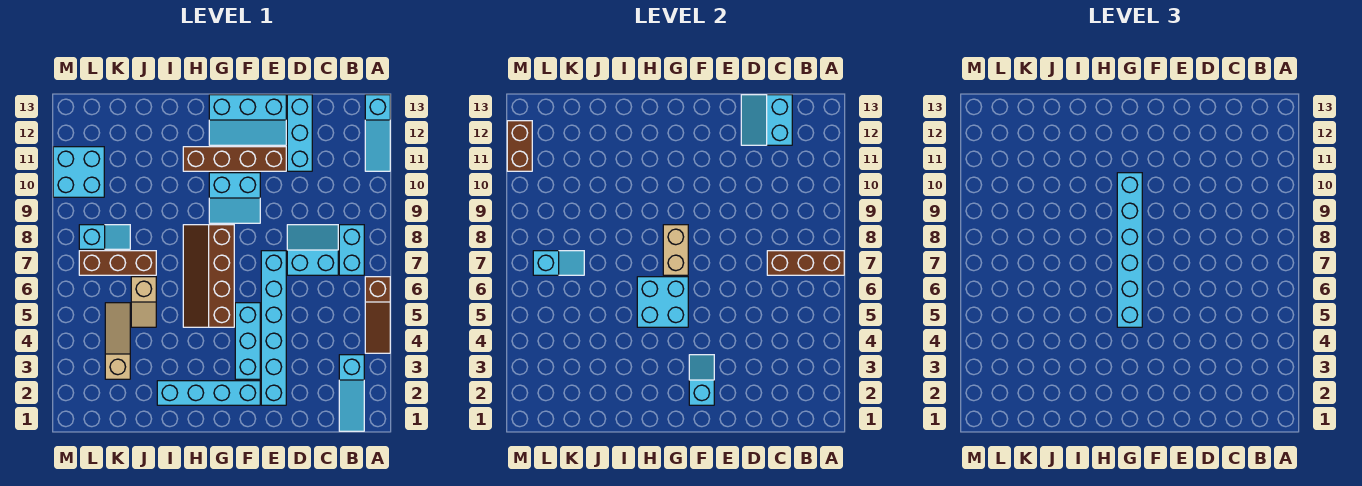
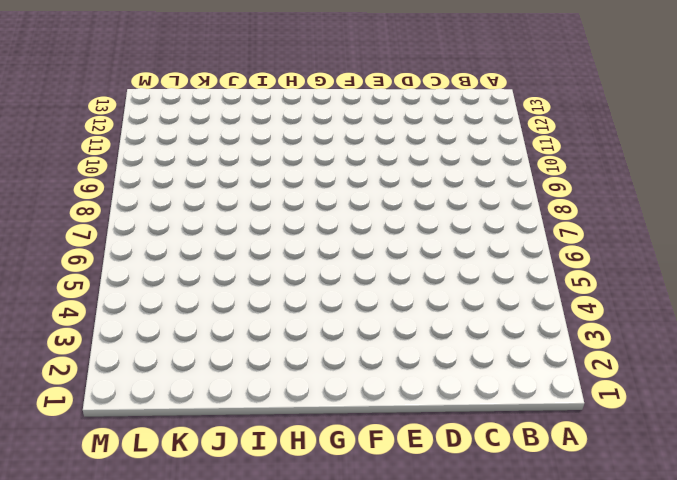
none -> brown slope A4:A6 level 1 top 6
none -> cyan slope A11:A13 level 1 top 13
none -> cyan slope B1:B3 level 1 top 3

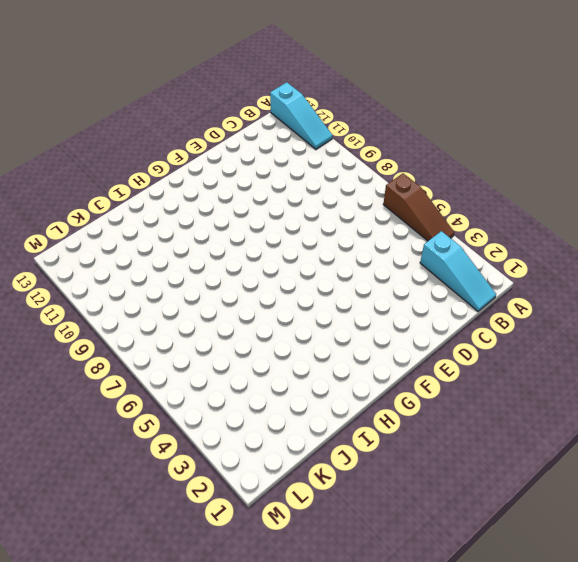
none -> cyan brick B7:B8 level 1
none -> cyan slope C7:D8 level 1 top 7
none -> cyan brick D11:D13 level 1

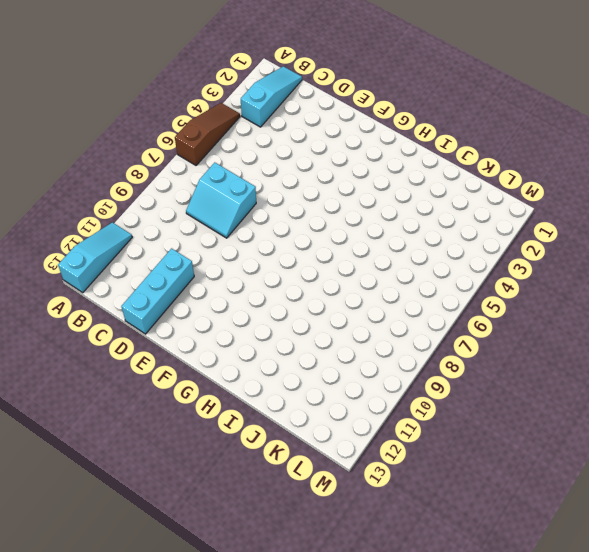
none -> cyan brick B7:B8 level 1
none -> cyan brick E2:E7 level 1
none -> brown brick E11:H11 level 1

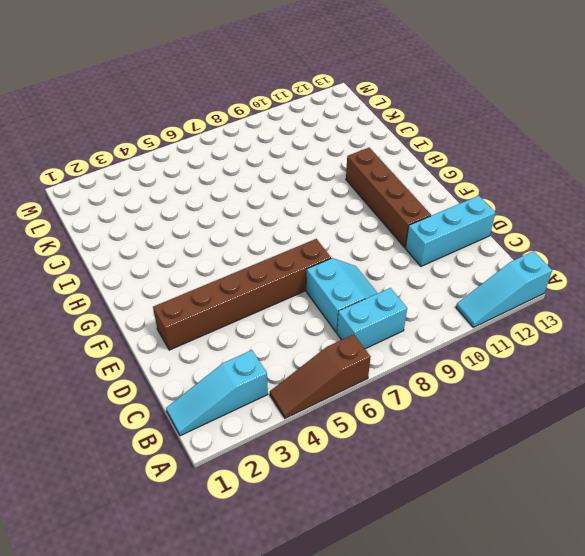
brown brick E2:E7 level 1 -> cyan brick E2:E7 level 1
none -> cyan slope E12:G13 level 1 top 13
none -> cyan brick F2:I2 level 1
none -> cyan brick F3:F5 level 1

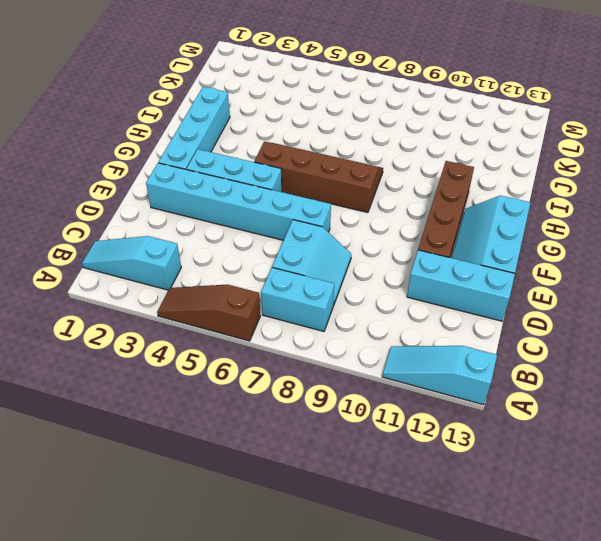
none -> cyan slope F9:G10 level 1 top 10
none -> tan slope J5:J6 level 1 top 6
none -> brown brick J7:L7 level 1

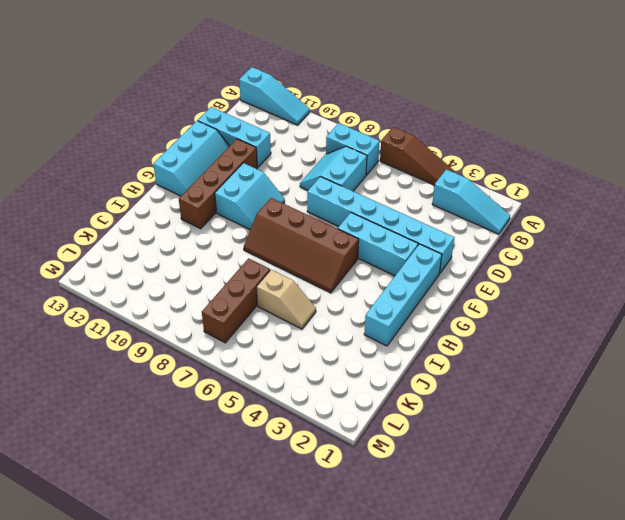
none -> tan slope K3:K5 level 1 top 3
none -> cyan slope K8:L8 level 1 top L
none -> cyan brick L10:M11 level 1

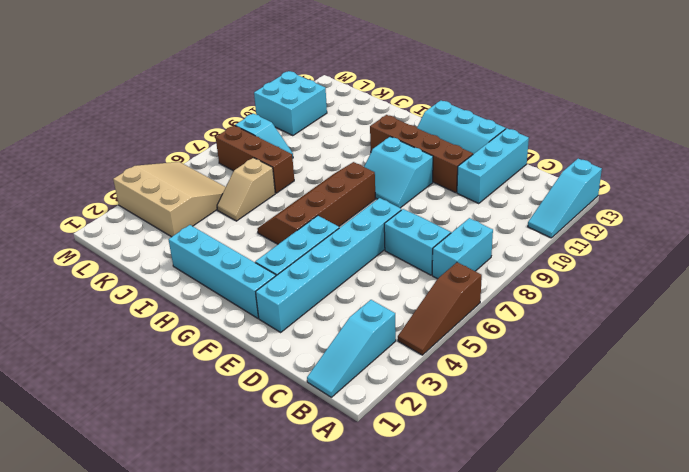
tan slope K3:M5 level 1 top 3 -> tan slope K3:K5 level 1 top 3
none -> brown brick A7:C7 level 2
none -> cyan slope C12:D13 level 2 top C
none -> cyan slope F2:F3 level 2 top 2

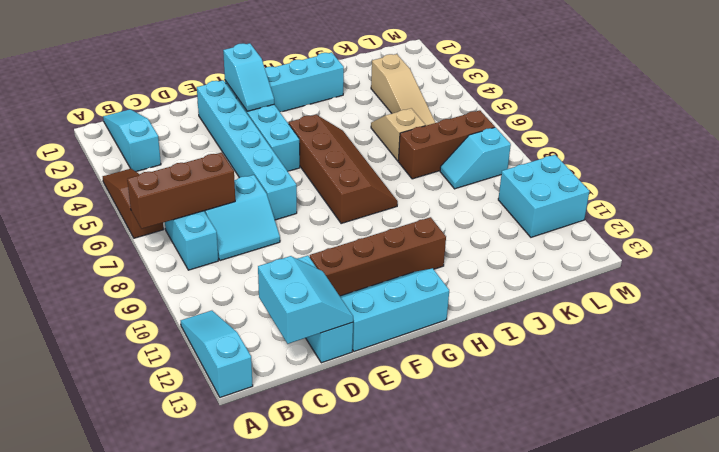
none -> cyan slope F9:G10 level 1 top 10
none -> cyan brick G5:H6 level 2
none -> tan brick G7:G8 level 2

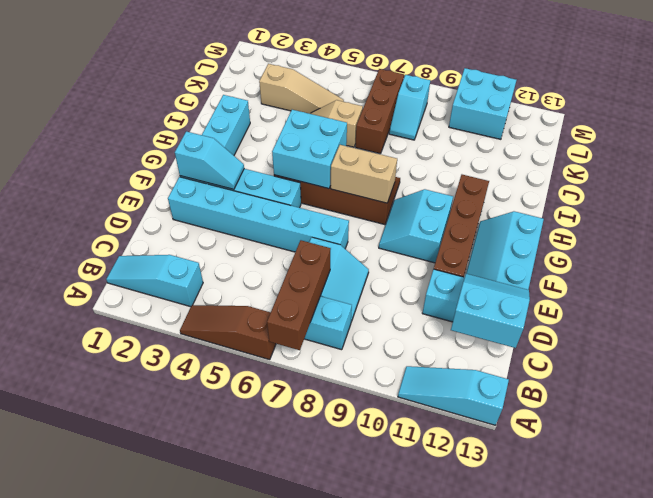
none -> cyan slope K7:L7 level 2 top L
none -> brown brick M11:M12 level 2
none -> cyan brick G5:G10 level 3

